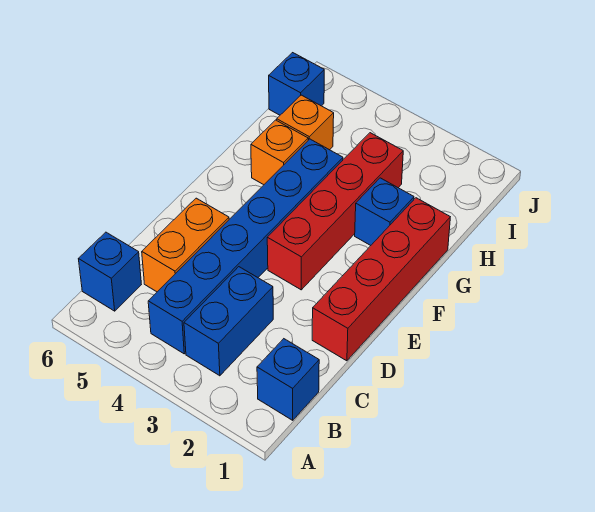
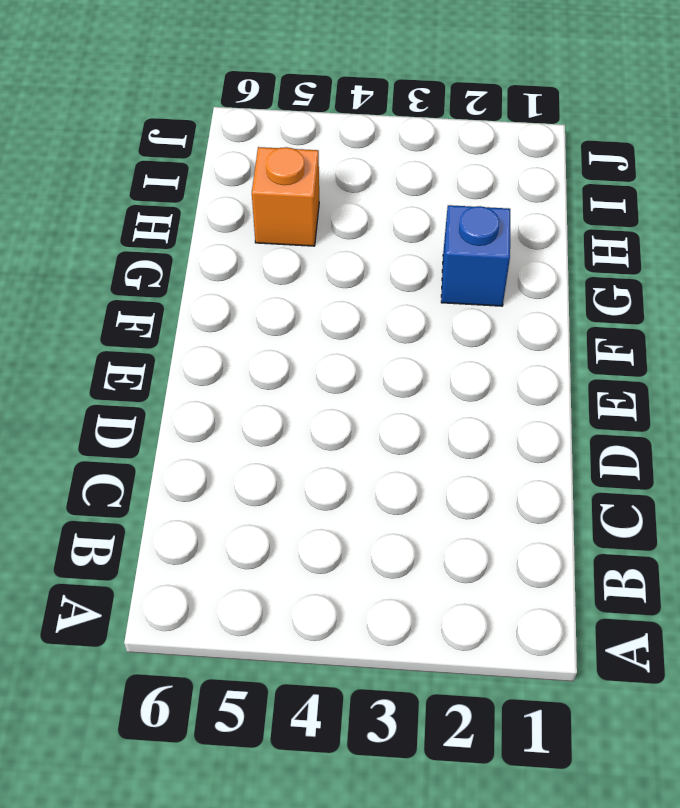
none -> blue brick B1 level 1
none -> blue brick B3:C3 level 1

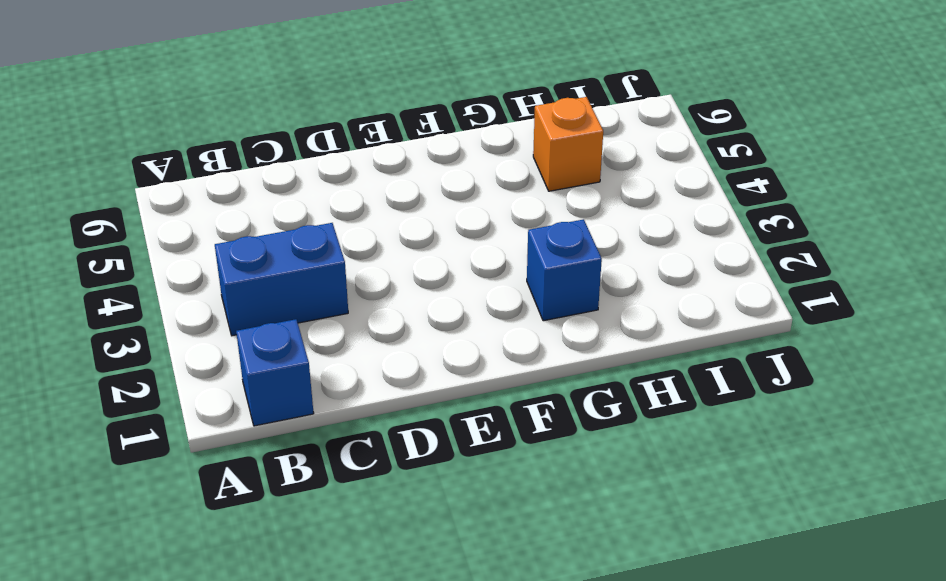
none -> blue brick B4:G4 level 1
none -> blue brick B6 level 1

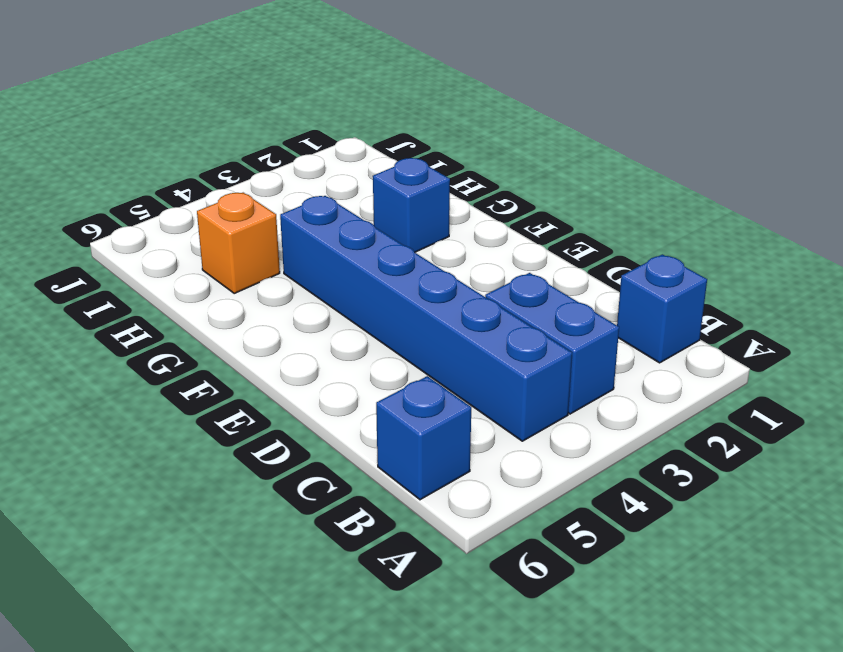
none -> orange brick C5:D5 level 1
none -> red brick D1:G1 level 1

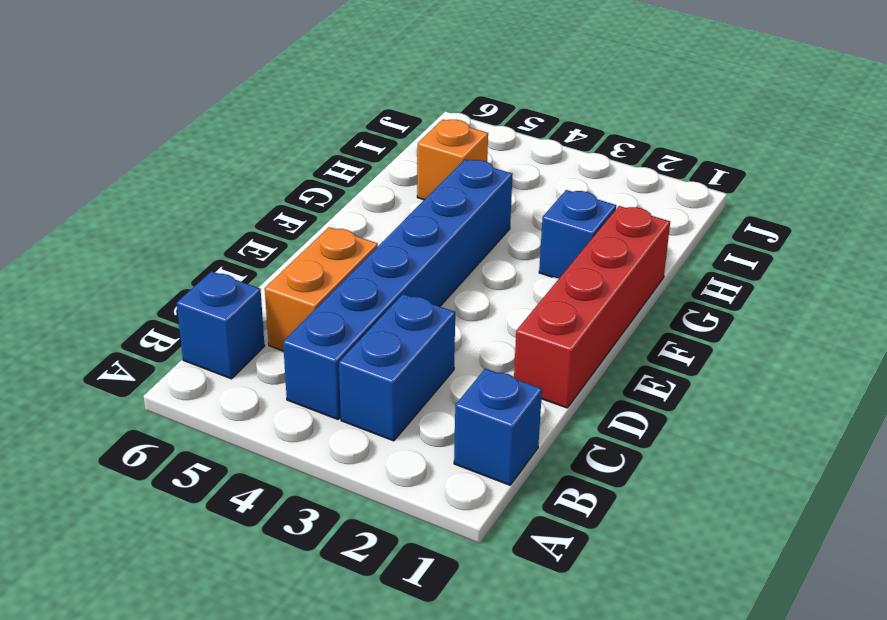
none -> red brick E3:H3 level 1
none -> orange brick G5 level 1

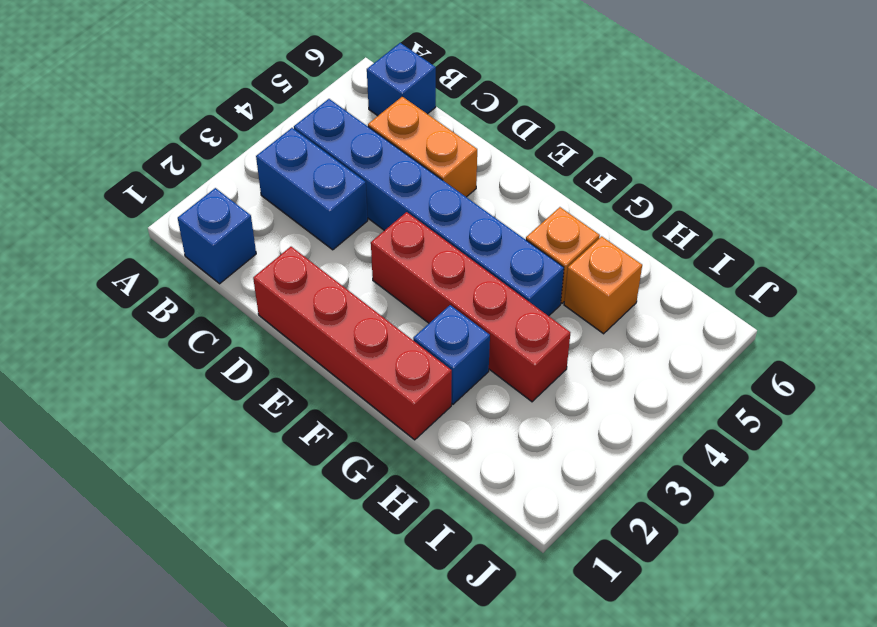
none -> blue brick I6 level 1

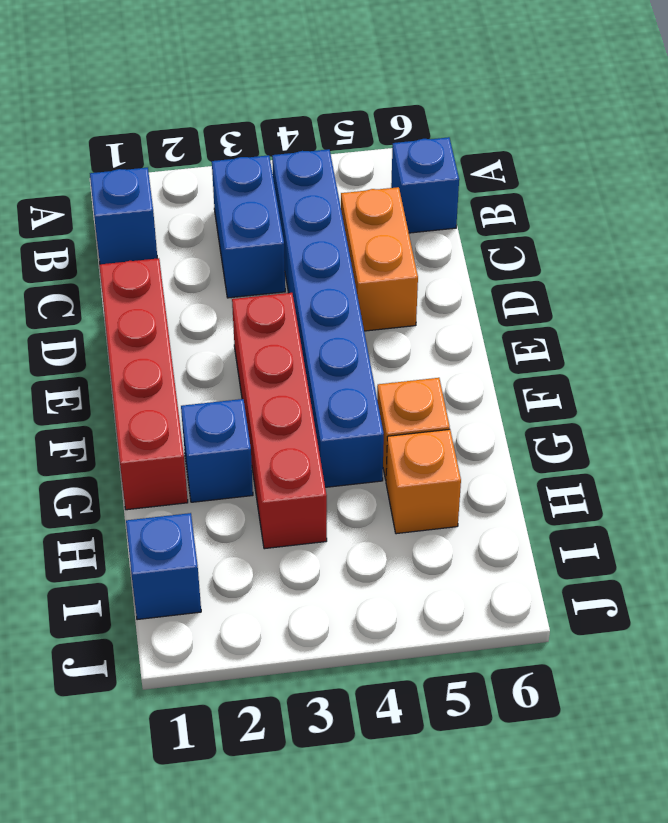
blue brick I1 level 1 -> blue brick I6 level 1

